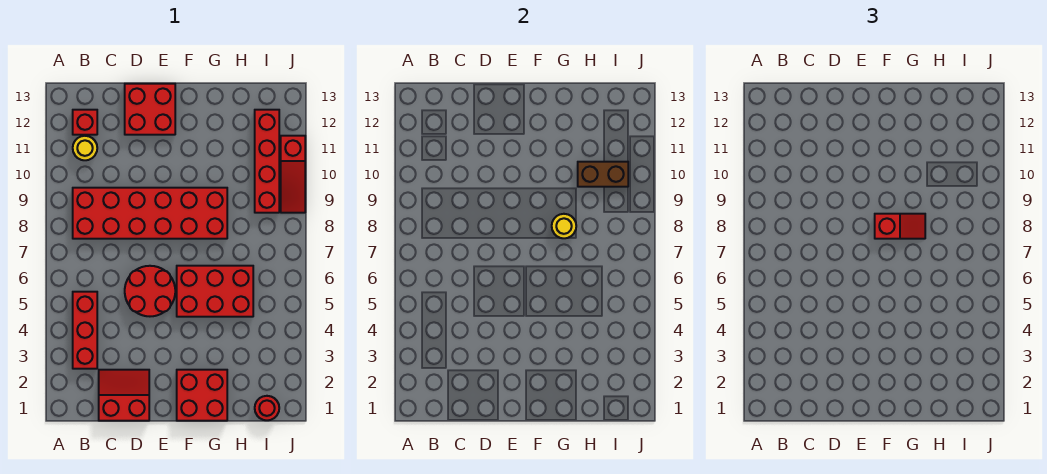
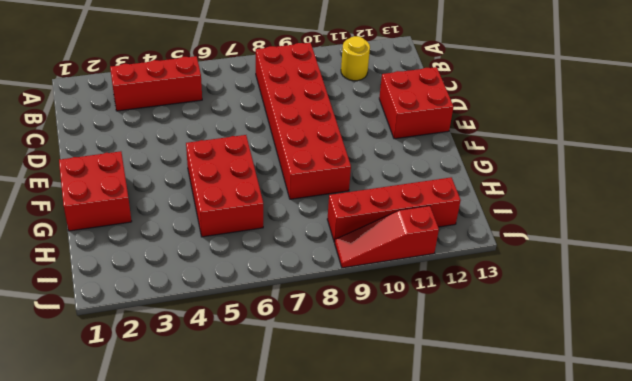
none -> red brick B12 level 1
none -> red slope C1:D2 level 1 top 1
none -> red round brick D5:E6 level 1

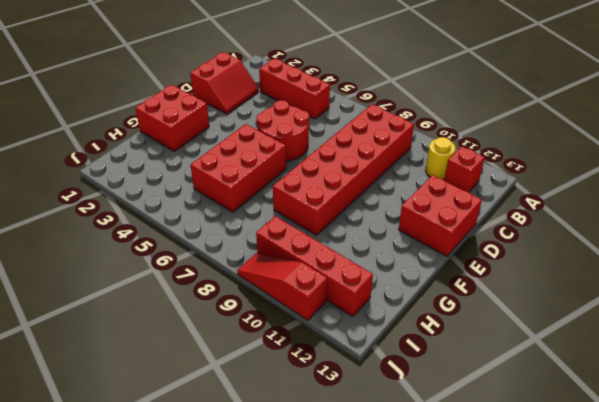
none -> red round brick I1 level 1
none -> yellow round brick G8 level 2
none -> brown brick H10:I10 level 2

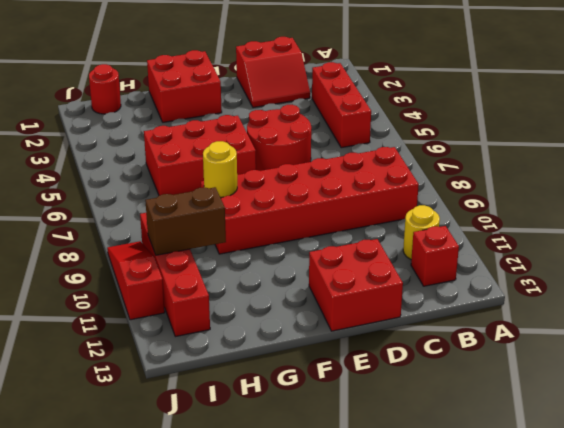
none -> red slope F8:G8 level 3 top F

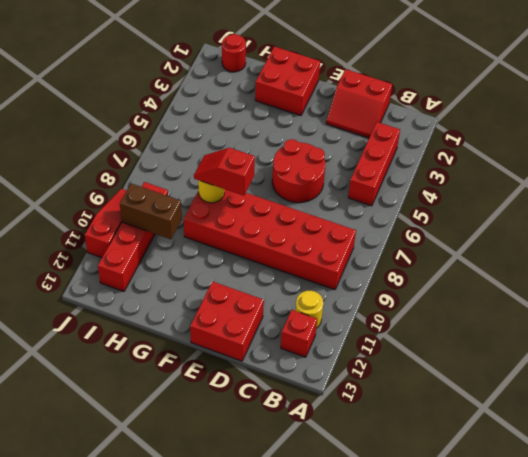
none -> red brick F5:H6 level 1

